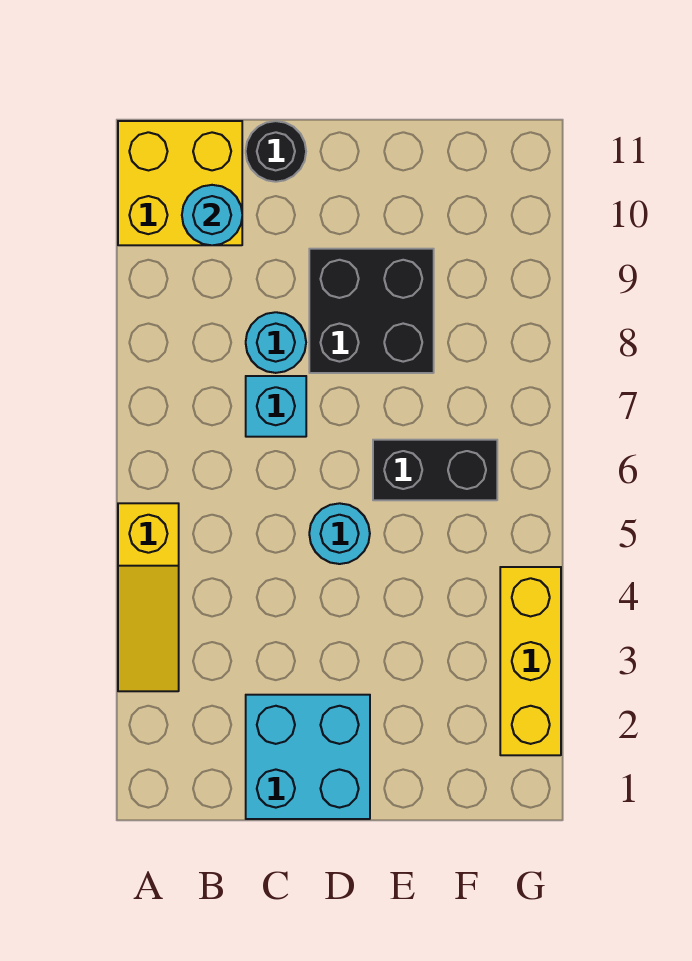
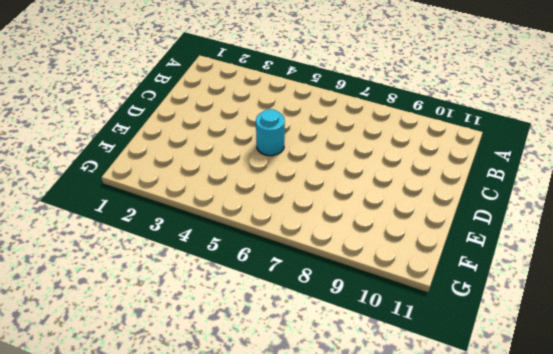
none -> yellow slope A3:A5 level 1 top 5
none -> yellow brick A10:B11 level 1

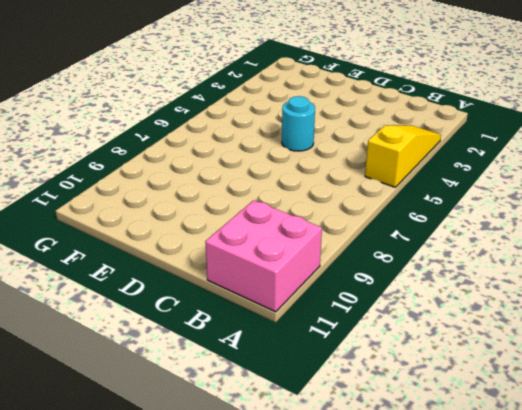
pink brick A10:B11 level 1 -> yellow brick A10:B11 level 1
none -> cyan brick C1:D2 level 1
none -> cyan brick C7 level 1

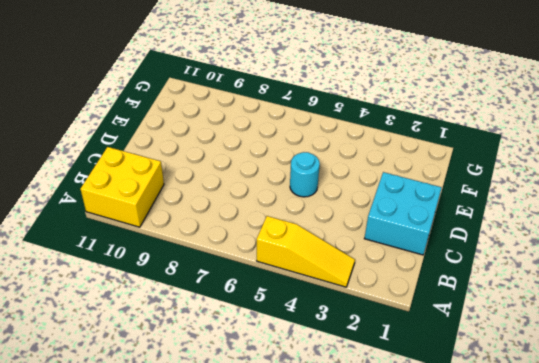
none -> cyan brick C7 level 1
none -> cyan round brick C8 level 1

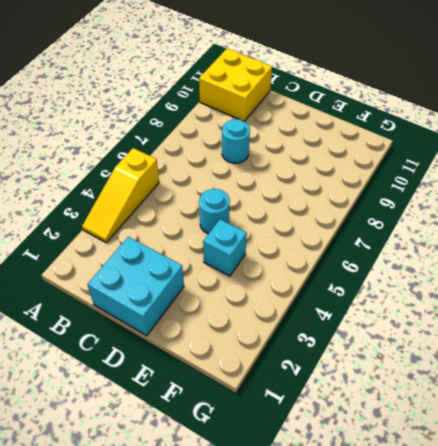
cyan brick E4 level 1 -> cyan brick C7 level 1
none -> black round brick C11 level 1
none -> black brick D8:E9 level 1

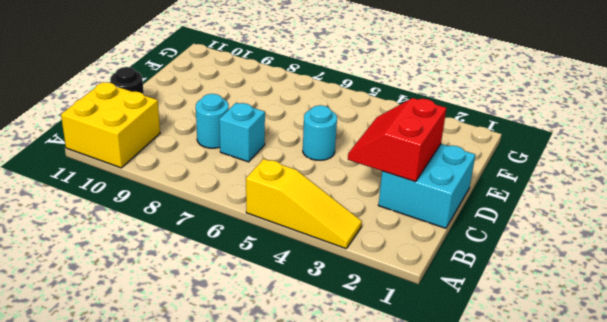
red slope C2:D3 level 2 top 2 -> none
none -> black brick D8:E9 level 1
none -> black brick E6:F6 level 1

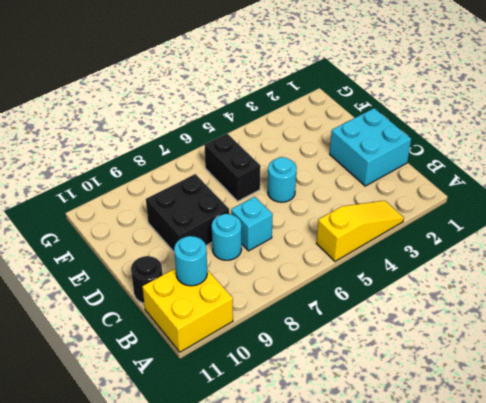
none -> yellow brick G2:G4 level 1

